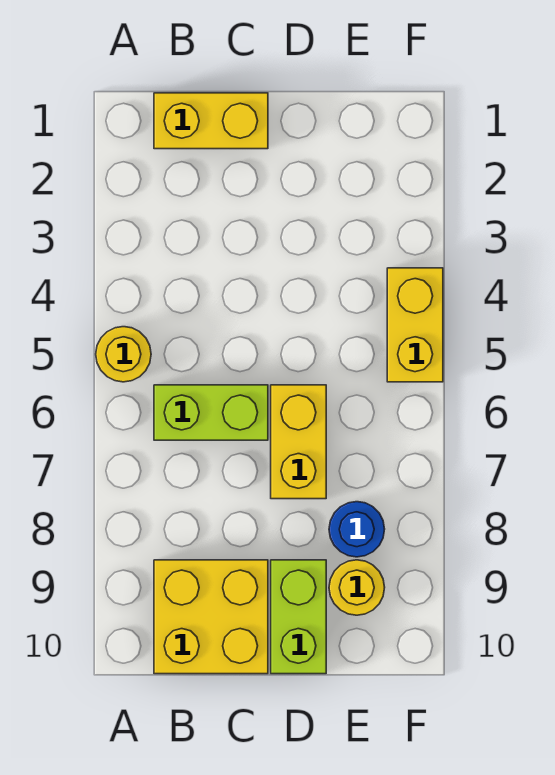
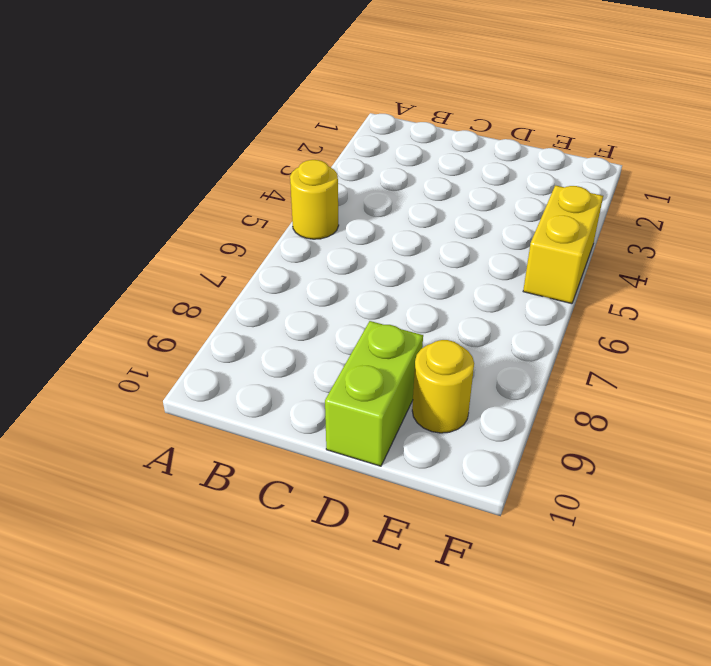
none -> yellow brick B1:C1 level 1
none -> lime brick B6:C6 level 1

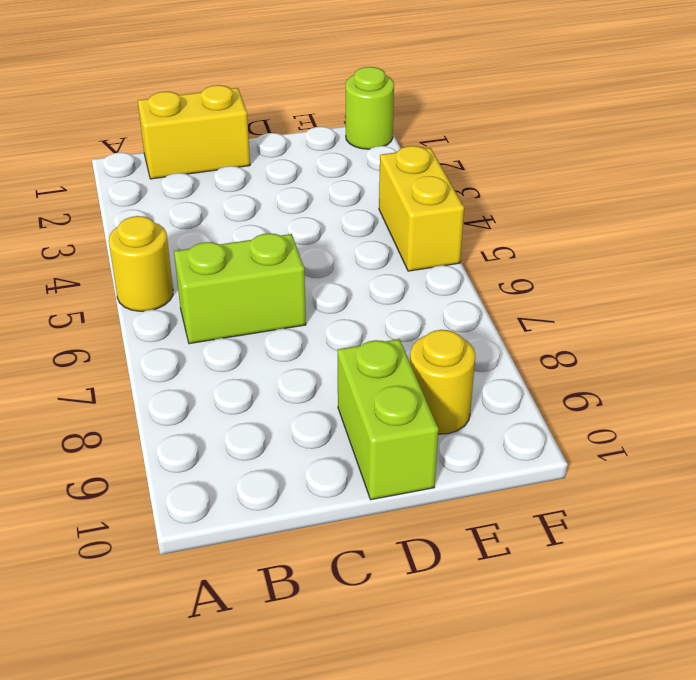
lime round brick F1 level 1 -> none
none -> yellow brick B9:C10 level 1
none -> yellow brick D6:D7 level 1

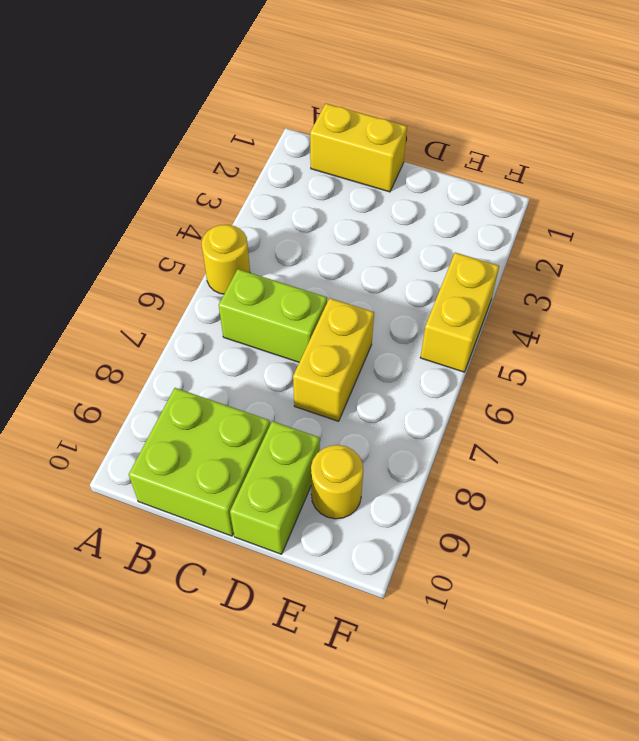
lime brick B9:C10 level 1 -> yellow brick B9:C10 level 1
none -> blue round brick E8 level 1

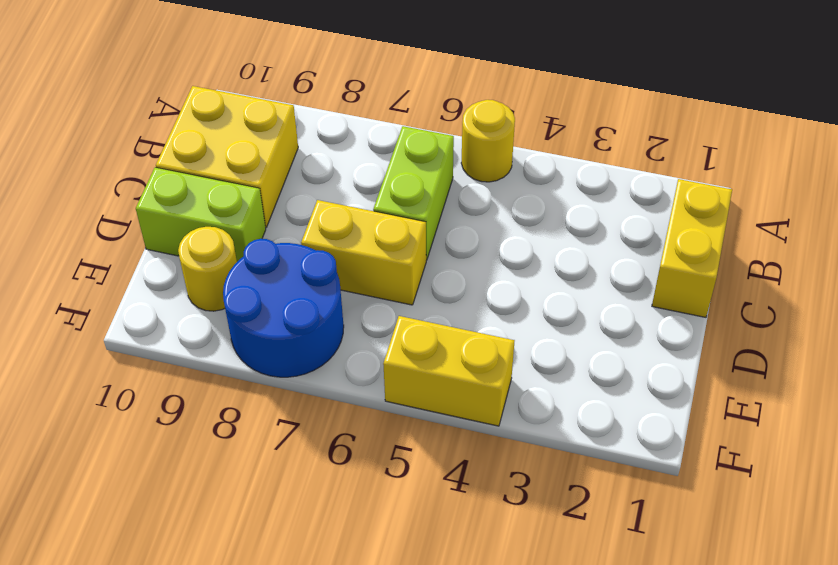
blue round brick E7:F8 level 1 -> blue round brick E8 level 1

